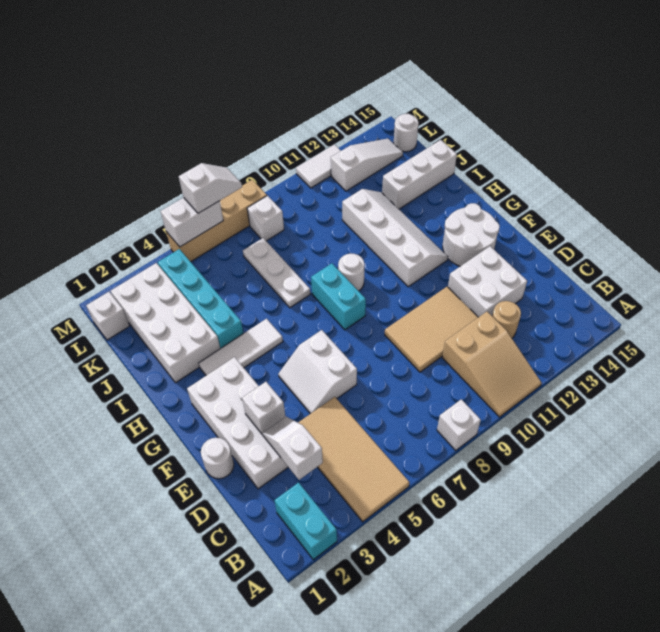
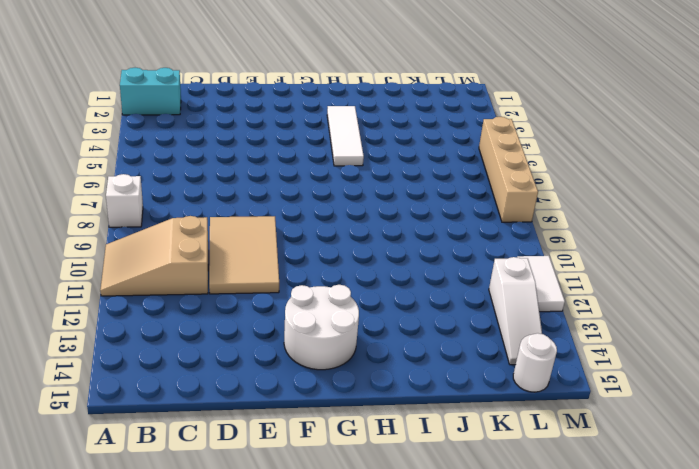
none -> tan tile A4:D5 level 1
none -> tan round brick C12 level 1
none -> white brick D2:G3 level 1

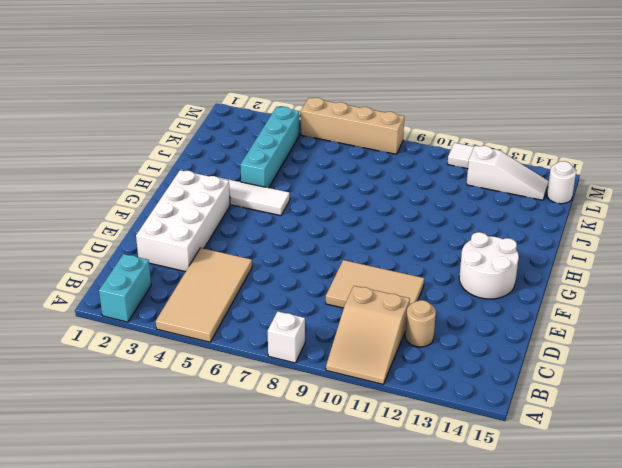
none -> white brick D12:E13 level 1
none -> white round brick E1 level 1
none -> white slope E5:F6 level 1 top 6

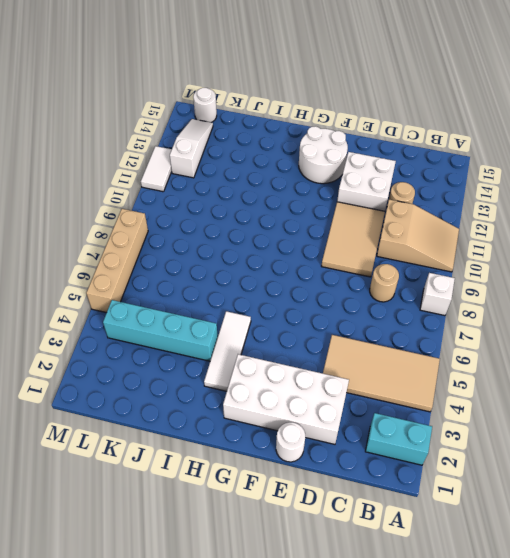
tan round brick C8 level 1 -> none
none -> white slope E5:F6 level 1 top 6
none -> cyan brick G8:H8 level 1
none -> white slope G11:J12 level 1 top 11

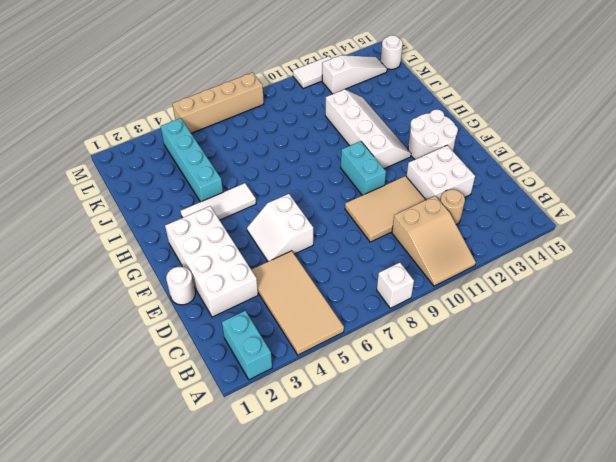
cyan brick F10:G10 level 1 -> cyan brick G8:H8 level 1
none -> white round brick H9 level 1
none -> white brick I2:L3 level 1
none -> white plate I7:K7 level 1

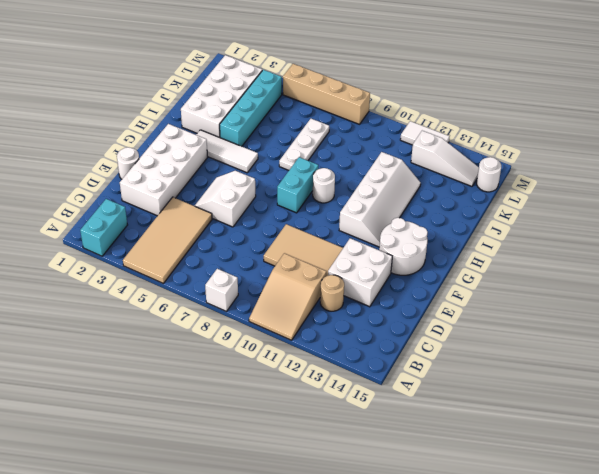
none -> white brick J13:J15 level 1
none -> white brick L1 level 1
none -> white brick L8 level 1

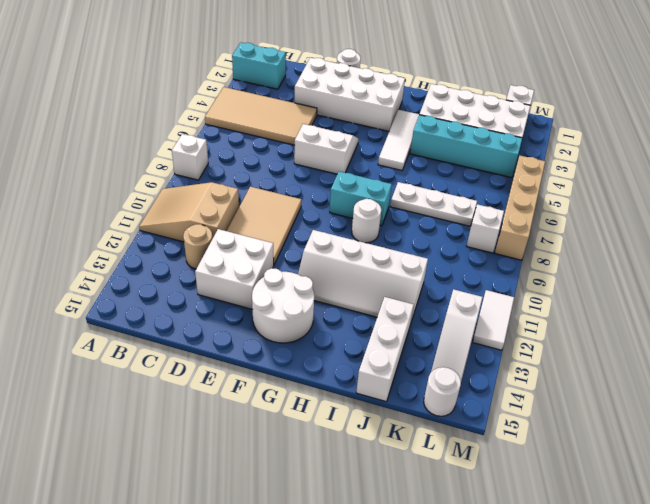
none -> white slope C3:D3 level 2 top C
none -> white brick E3 level 2
none -> white brick M5:M6 level 2

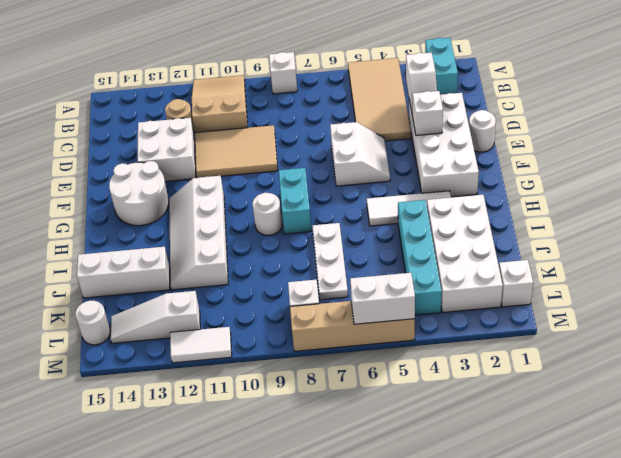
none -> white slope M6:M7 level 3 top 6

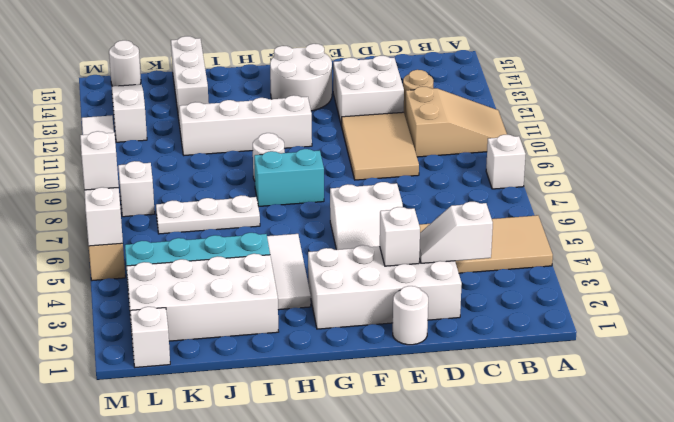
none -> cyan brick A2:B2 level 1

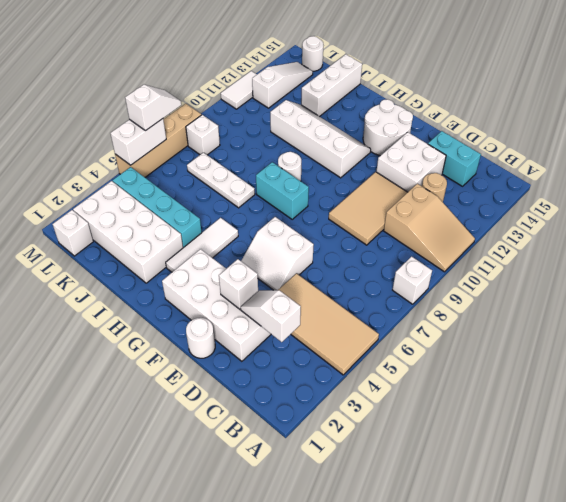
cyan brick C14:D14 level 1 -> cyan brick A2:B2 level 1

